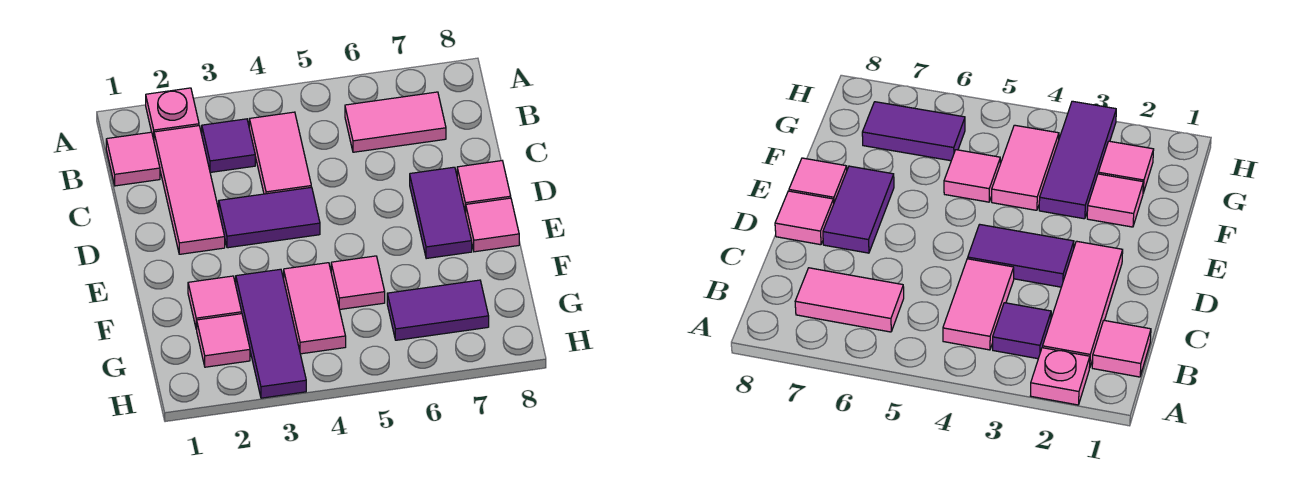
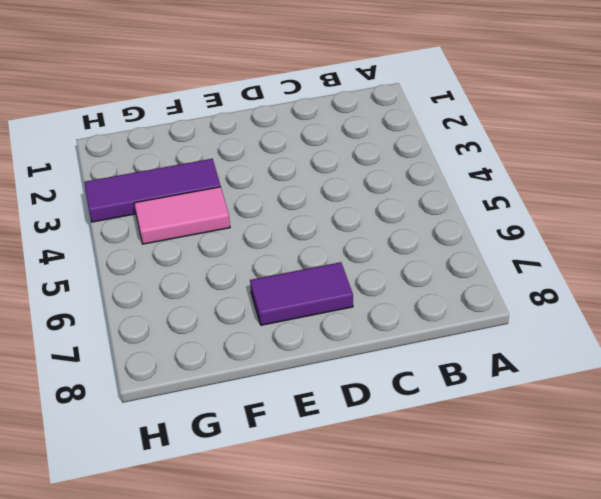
none -> pink plate A2 level 1
none -> pink tile B1 level 1
none -> pink tile B2:D2 level 1

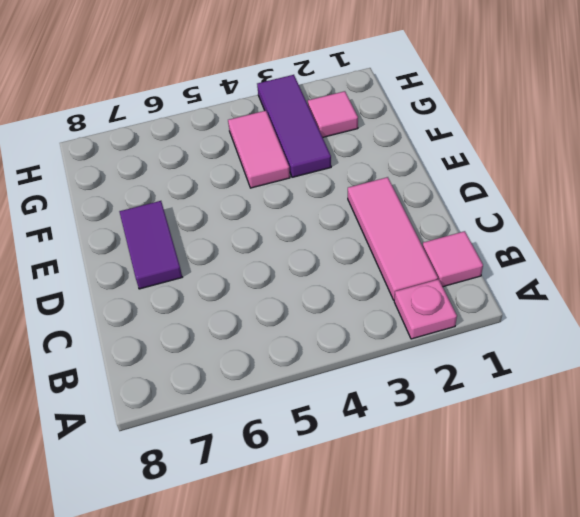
none -> purple tile B3 level 1
none -> pink tile B4:C4 level 1
none -> pink tile B6:B7 level 1

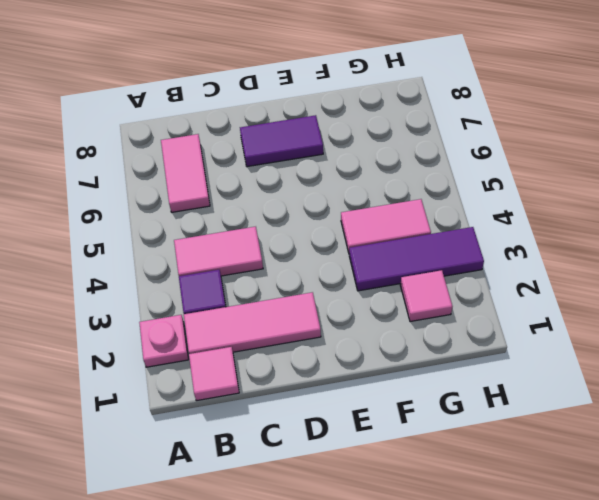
none -> purple tile D3:D4 level 1
none -> pink tile D8 level 1
none -> pink tile E8 level 1

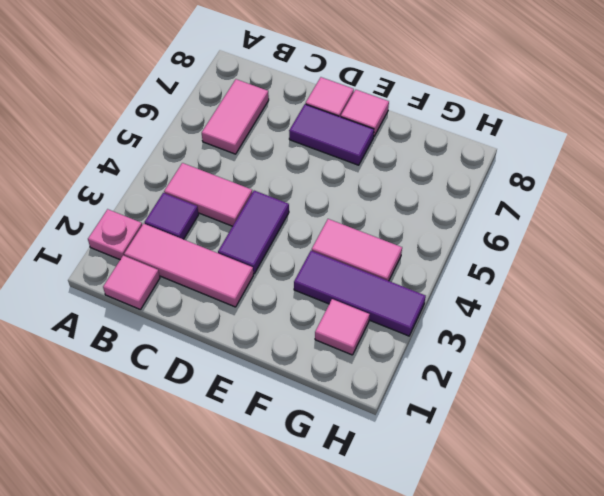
none -> pink tile F2 level 1
none -> pink tile F5 level 1
none -> purple tile G6:G7 level 1

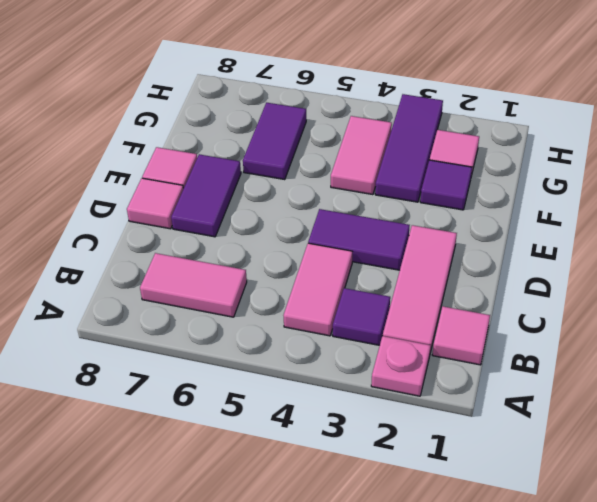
purple tile F2 level 1 -> pink tile F2 level 1
purple tile F6:G6 level 1 -> purple tile G6:G7 level 1
none -> pink tile F5 level 1

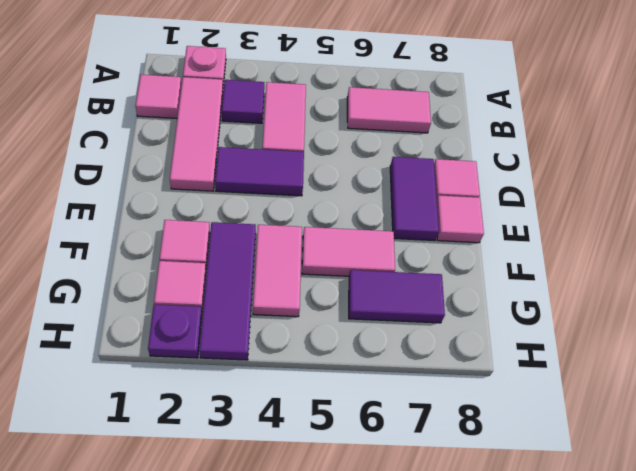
pink tile F5:F6 level 1 -> pink tile F5 level 1
purple plate H2 level 1 -> none

